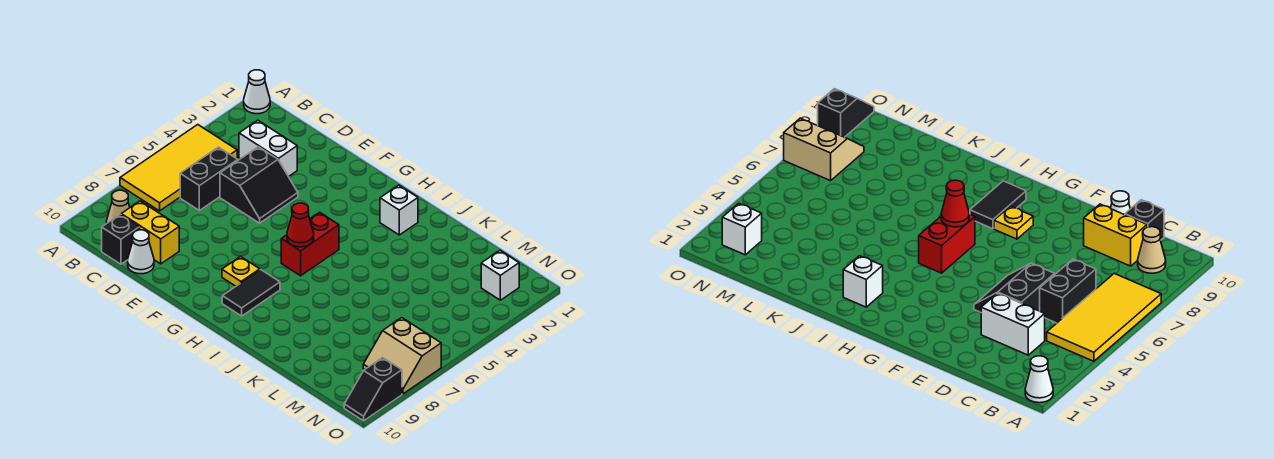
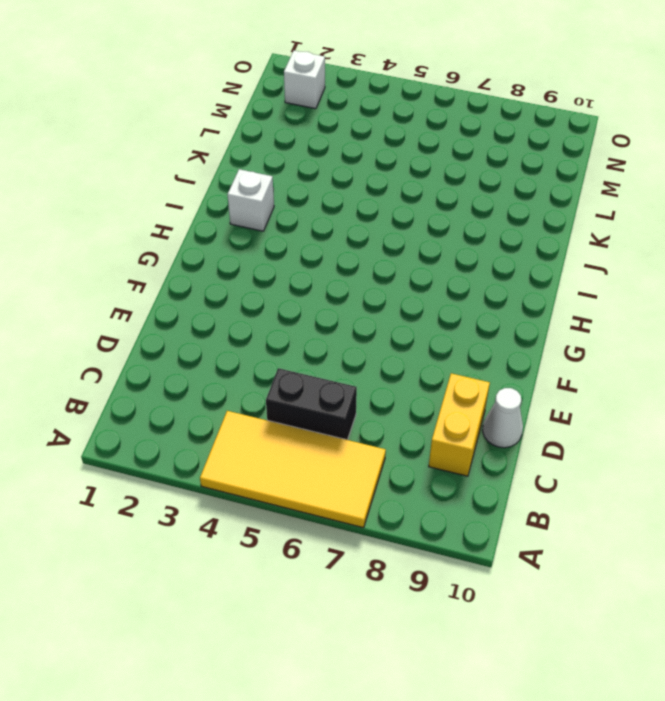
none -> white cone A1 level 1
none -> tan cone B9 level 1
none -> white brick C3:D3 level 1

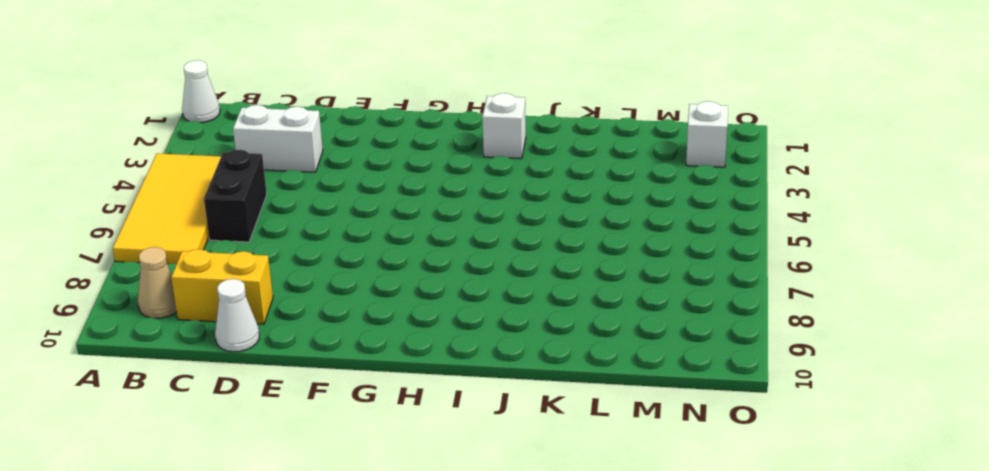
none -> black brick C10 level 1
none -> black slope D4:E5 level 1 top D
none -> yellow plate G8 level 1

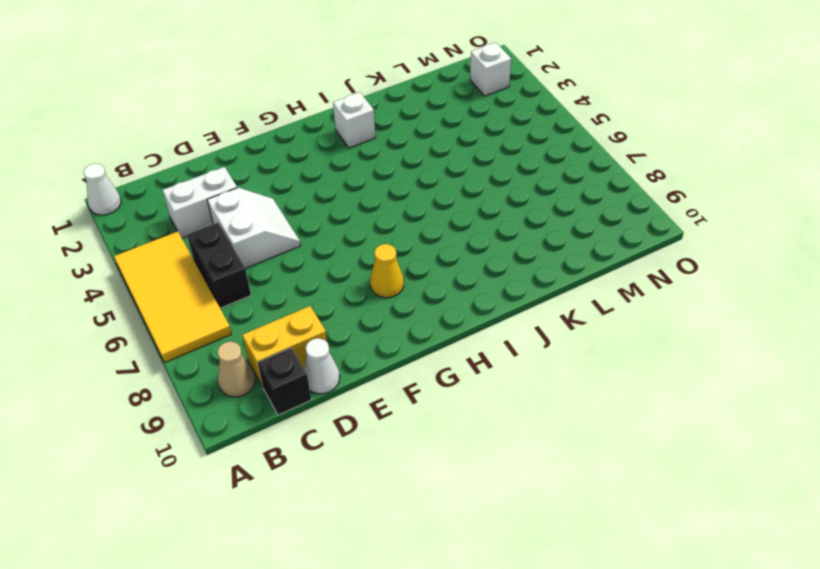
white slope D4:E5 level 1 top D -> black slope D4:E5 level 1 top D
yellow cone G8 level 1 -> yellow plate G8 level 1
none -> red brick H5:H6 level 1
none -> black tile H8:H9 level 1
none -> tan slope N7:O8 level 1 top 7

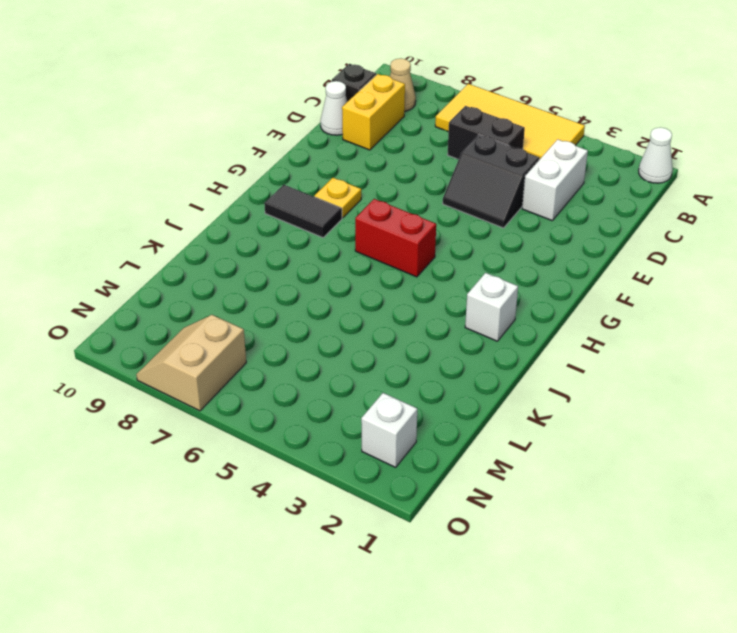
none -> black slope O9:O10 level 1 top 9
none -> red cone H6 level 2

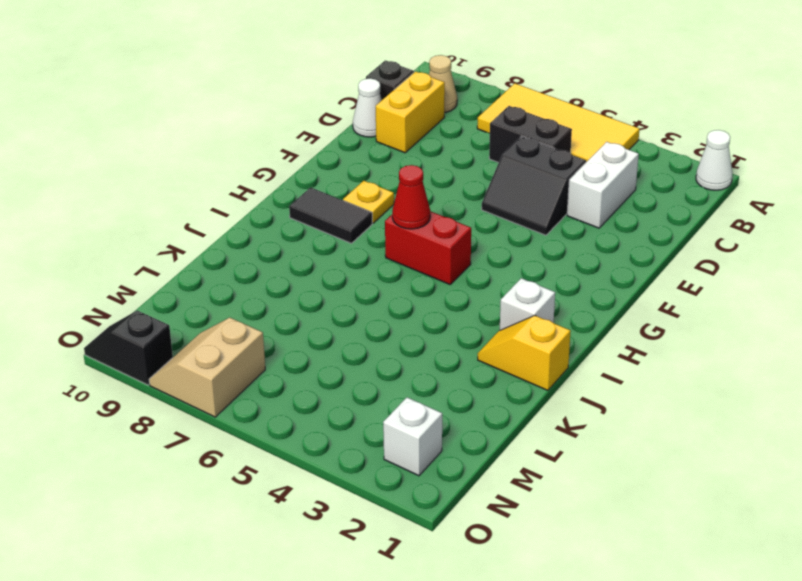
yellow slope J1:J2 level 1 top 1 -> none

